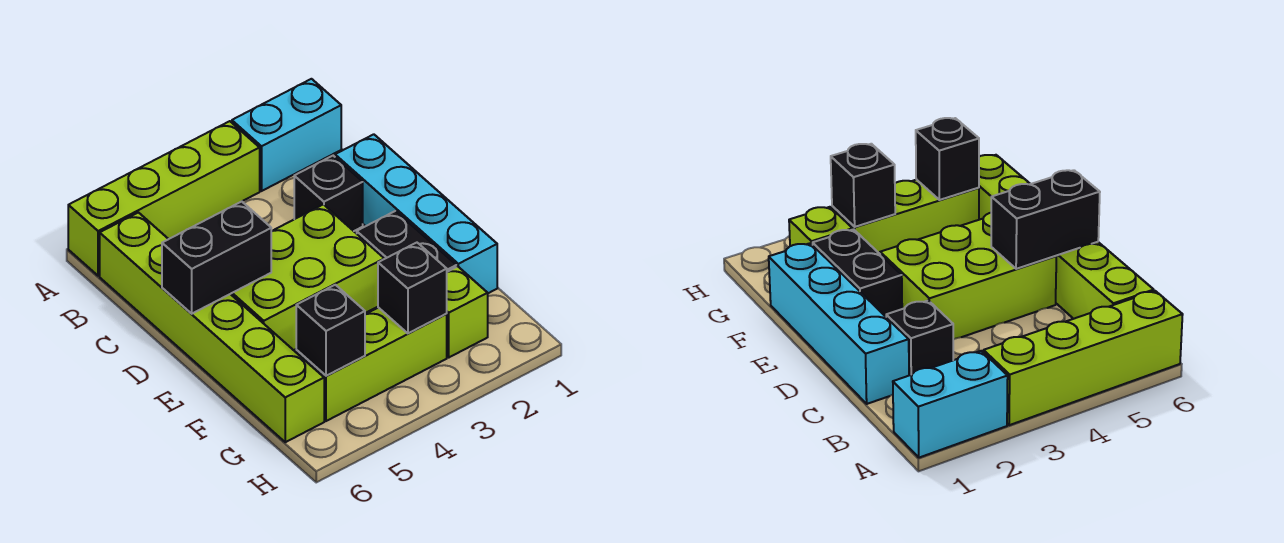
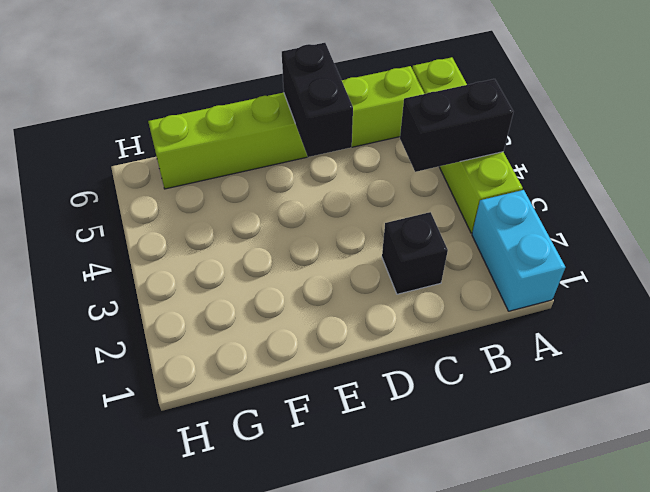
black brick A4:B4 level 2 -> black brick E2:F2 level 1
none -> cyan brick C1:F1 level 1
none -> lime brick D3:E5 level 1
none -> lime brick G2 level 1

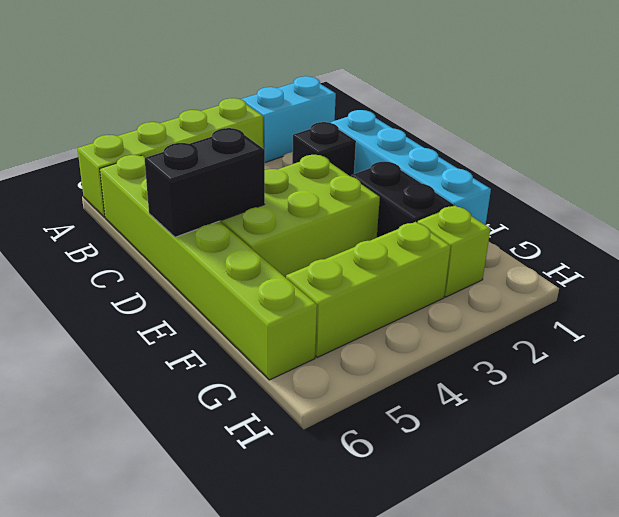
none -> black brick G3 level 2
none -> black brick G5 level 2

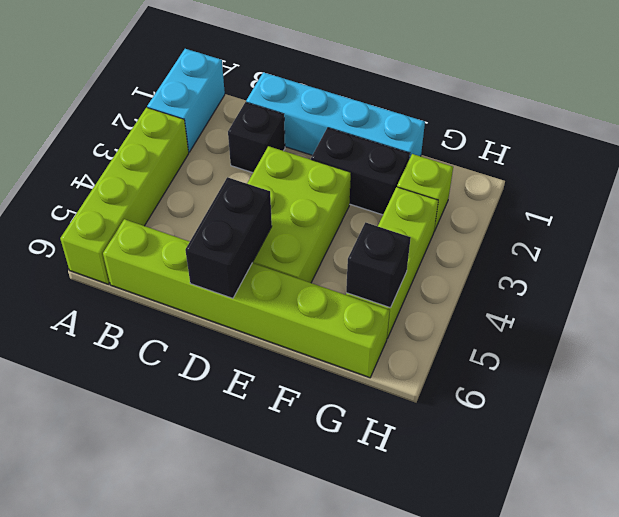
none -> black brick G3 level 2

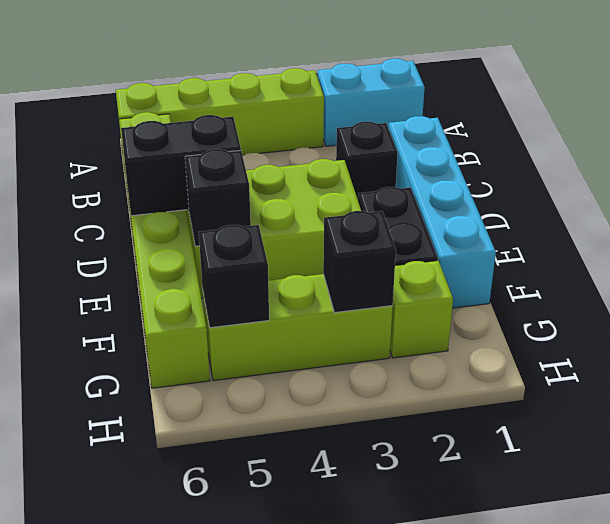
black brick E5 level 2 -> none

